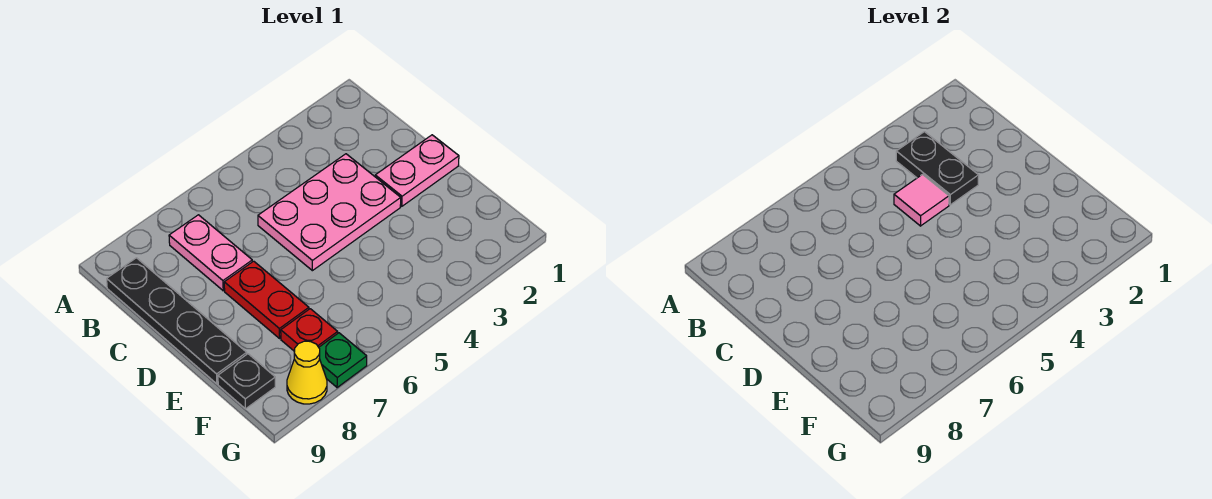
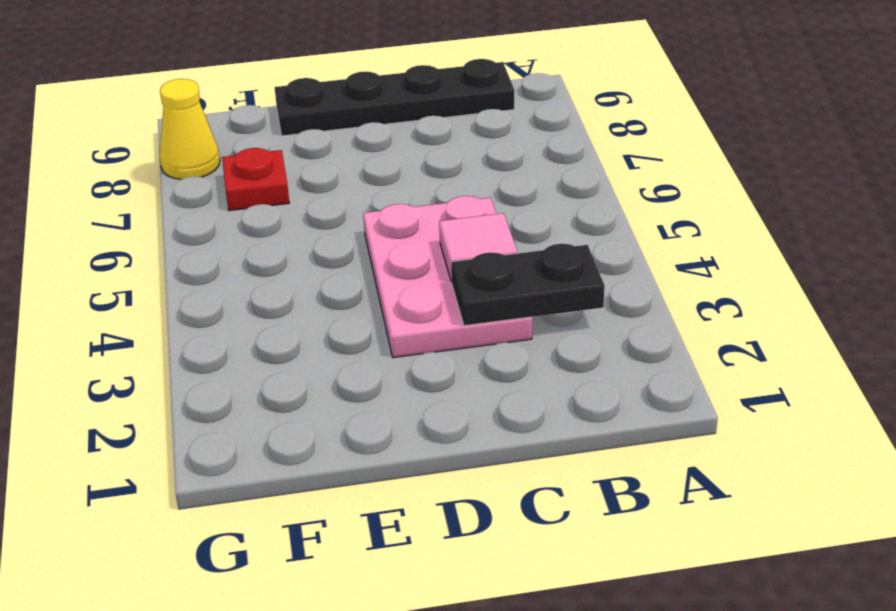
none -> pink plate B7:C7 level 1
none -> pink plate D1:D2 level 1

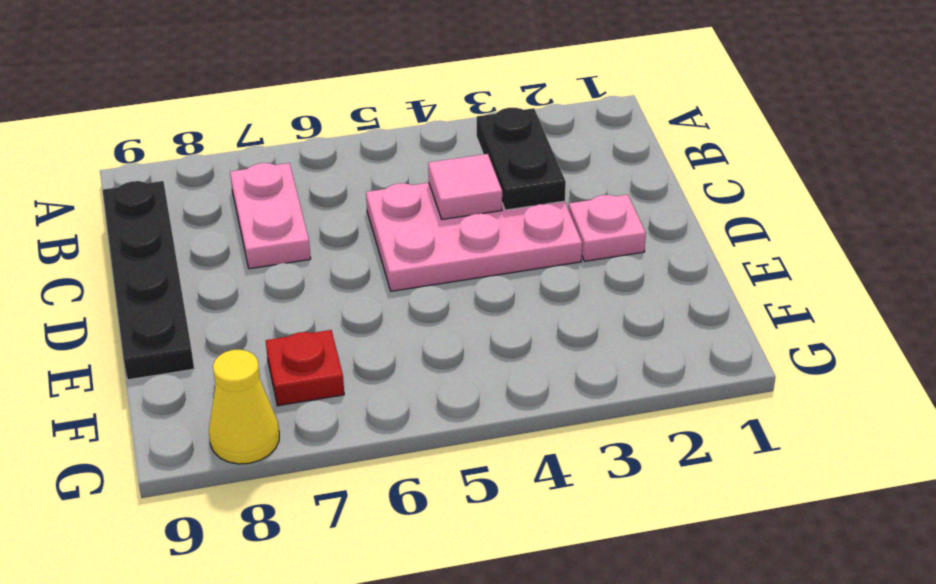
pink plate D2 level 1 -> pink plate D1:D2 level 1
none -> red plate D7:E7 level 1
none -> black plate F9 level 1

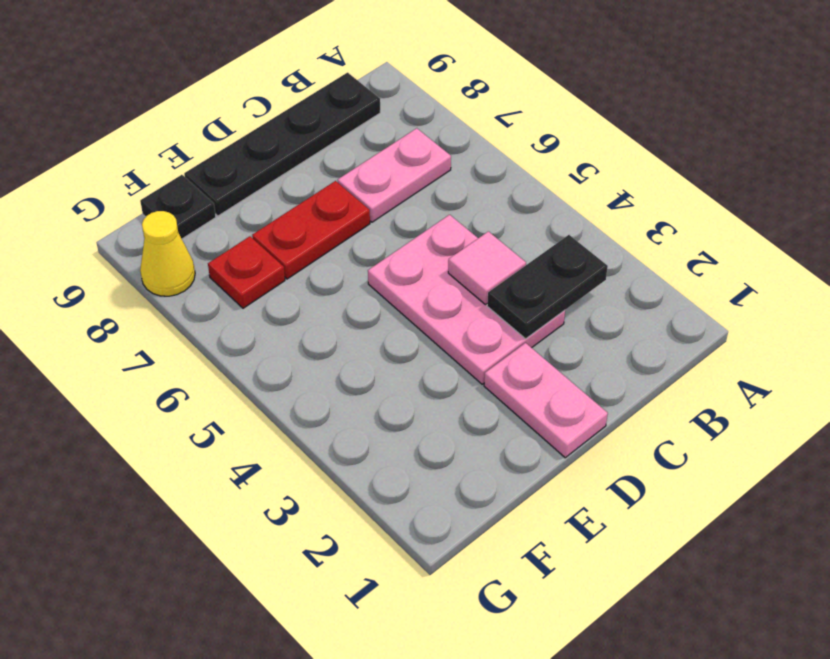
none -> green plate G7 level 1

